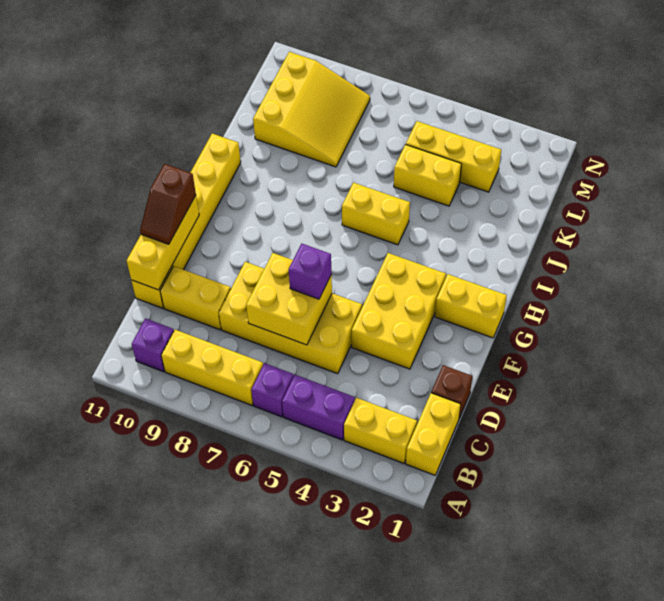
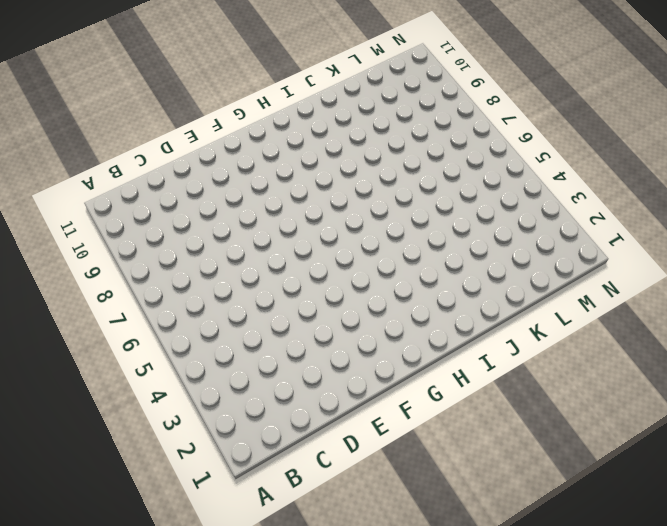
none -> yellow brick B1:C1 level 1
none -> yellow brick B2:B3 level 1
none -> purple brick B4:B5 level 1

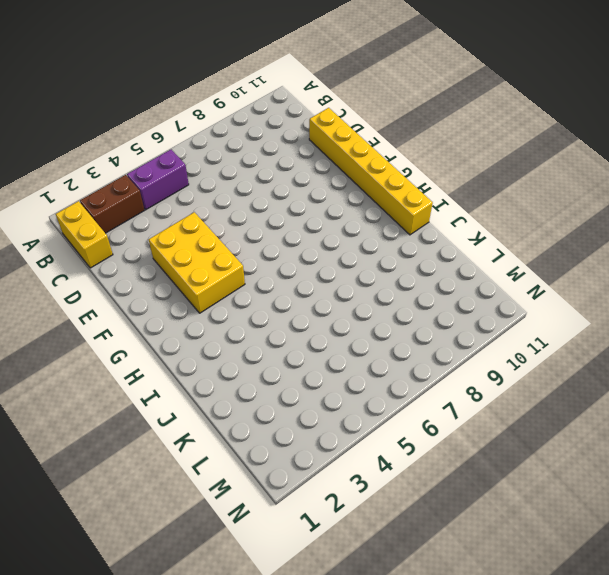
brown brick B2:B3 level 1 -> yellow brick B2:B3 level 1
none -> purple brick B6 level 1
none -> yellow brick B7:B9 level 1
none -> purple brick B10 level 1

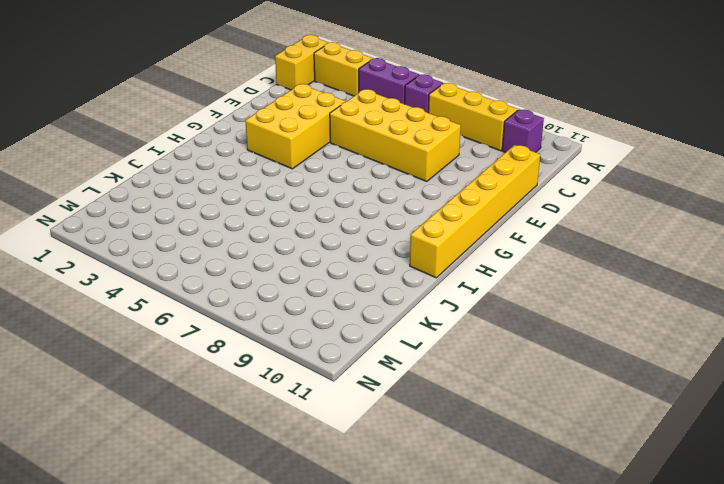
none -> brown brick D1 level 1
none -> yellow brick D9:D10 level 1
none -> yellow brick G1:G2 level 1

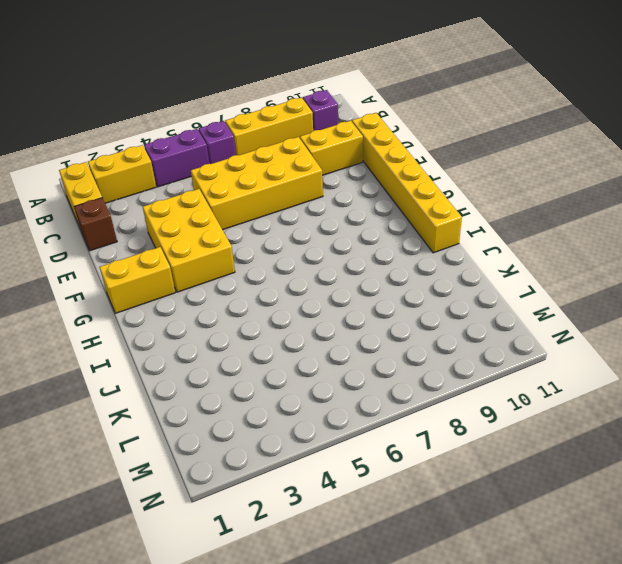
none -> yellow brick I5:I6 level 1
none -> yellow brick K4:K5 level 1
none -> yellow slope K8:M10 level 1 top 10

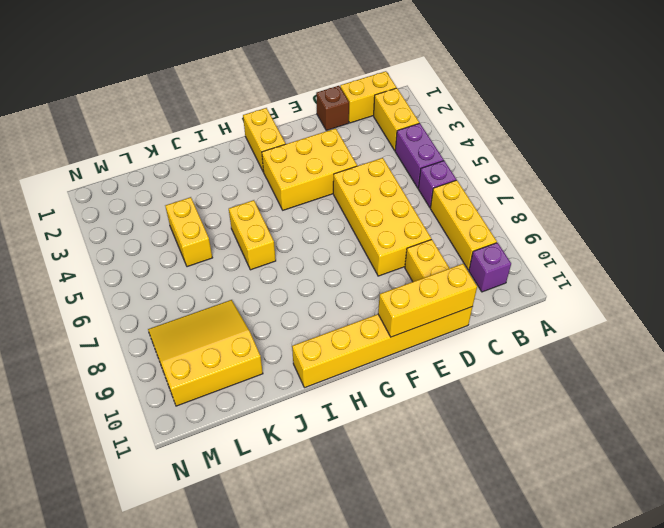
none -> yellow brick L3:L5 level 1
none -> yellow brick D6:E7 level 2
none -> purple brick E6 level 3

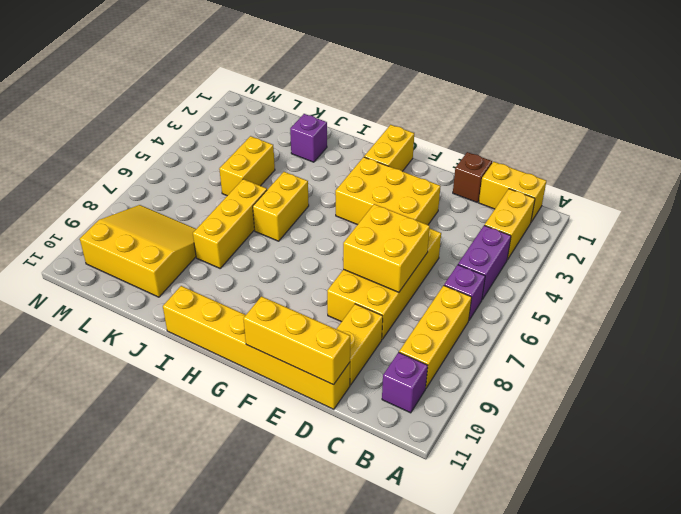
purple brick J2 level 1 -> purple brick E6 level 3
yellow brick J6:J8 level 1 -> yellow brick L3:L5 level 1
none -> brown slope E11:F11 level 3 top F

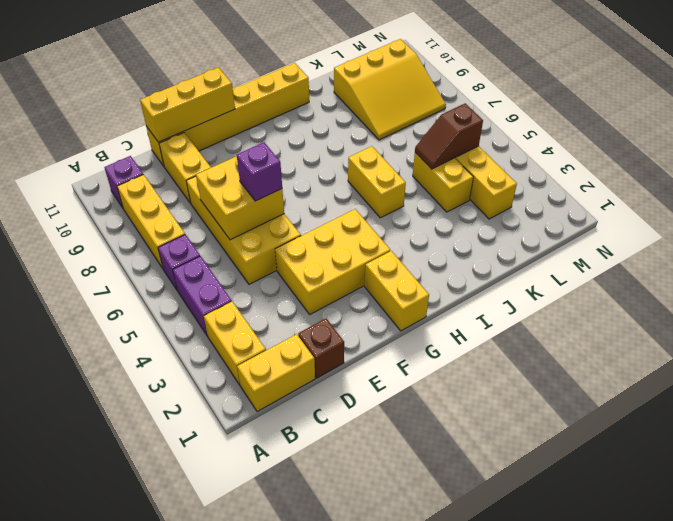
brown slope K5:L5 level 2 top L -> brown slope E11:F11 level 3 top F

